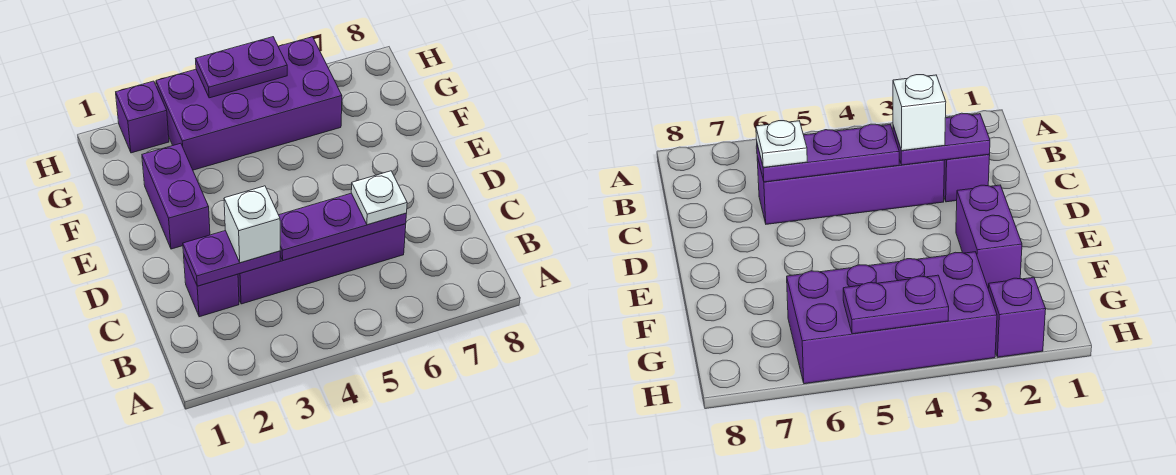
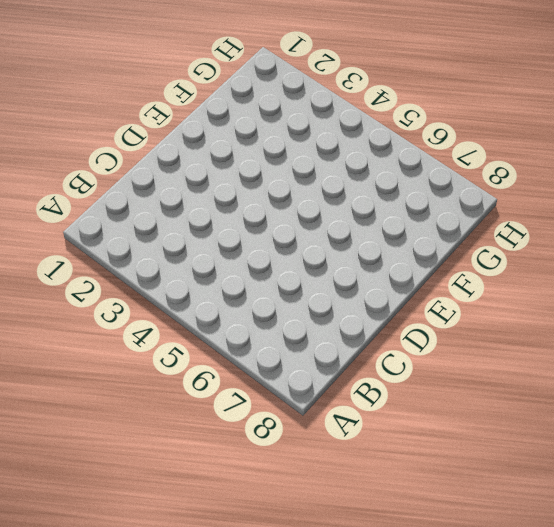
none -> purple brick C2 level 1
none -> purple brick C3:C6 level 1

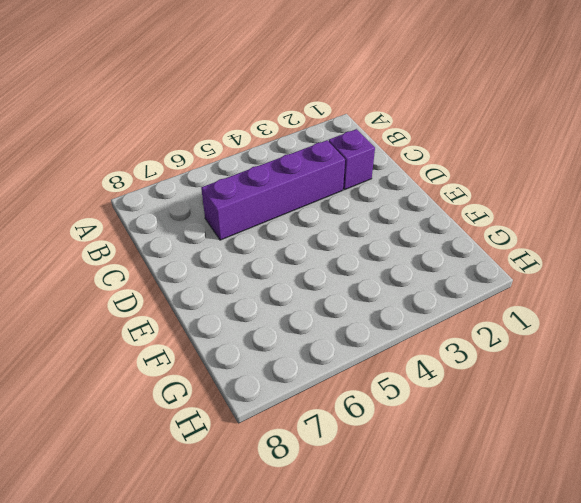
none -> purple brick E2:F2 level 1
none -> purple brick G3:H6 level 1

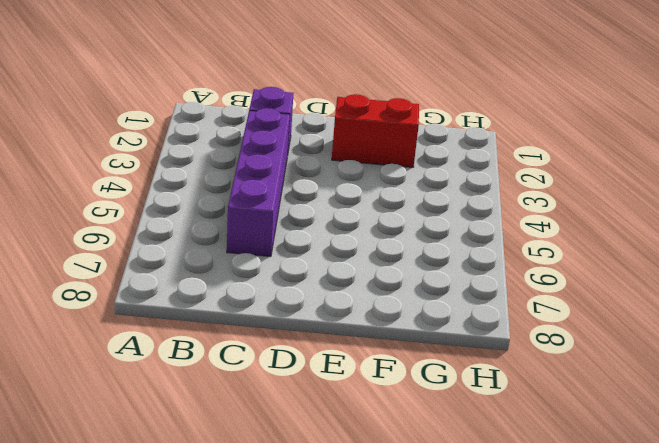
red brick E2:F2 level 1 -> purple brick E2:F2 level 1
none -> purple brick G3:H6 level 1
none -> purple brick H2 level 1

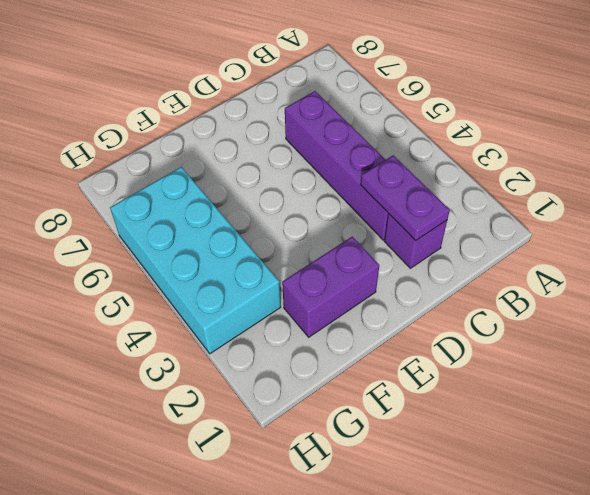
cyan brick G3:H6 level 1 -> purple brick G3:H6 level 1
none -> purple brick H2 level 1
none -> purple plate C4:C6 level 2

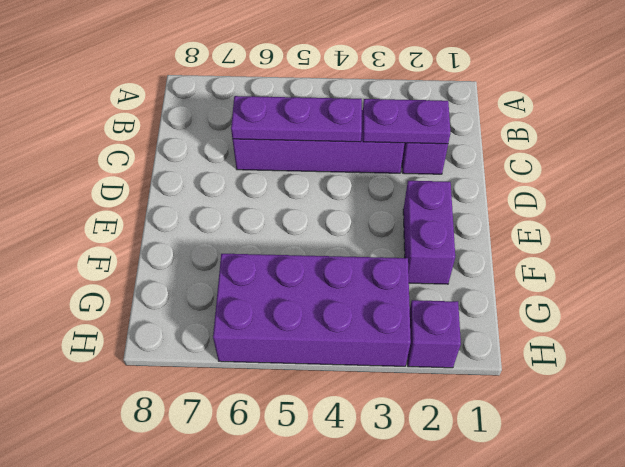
none -> purple plate H4:H5 level 2
none -> white brick C3 level 3

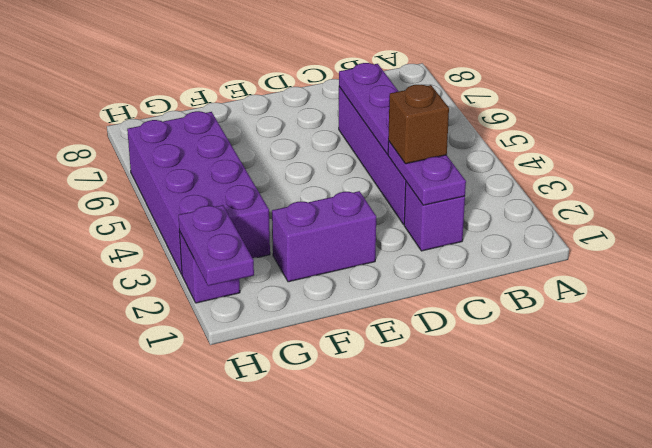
brown brick C3 level 3 -> white brick C3 level 3
purple plate H1:H2 level 2 -> purple plate H4:H5 level 2
none -> white plate C6 level 3

